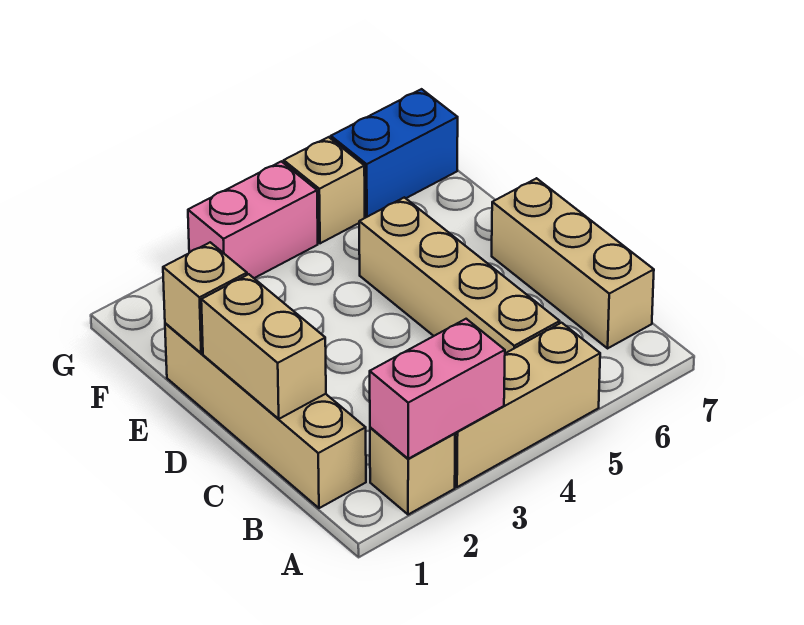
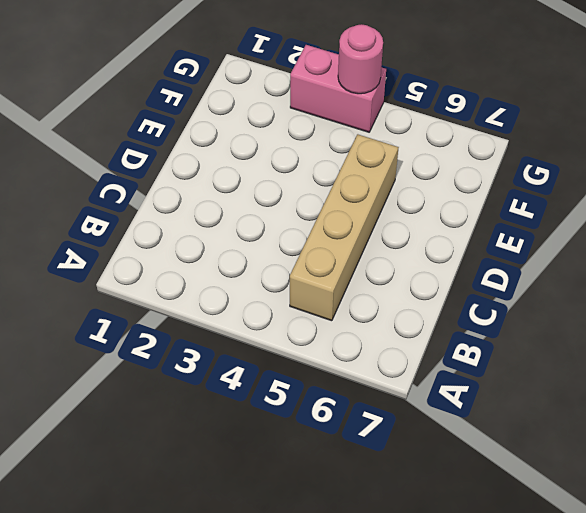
pink round brick G4 level 2 -> none
none -> tan brick A2 level 1
none -> tan brick A3:A5 level 1

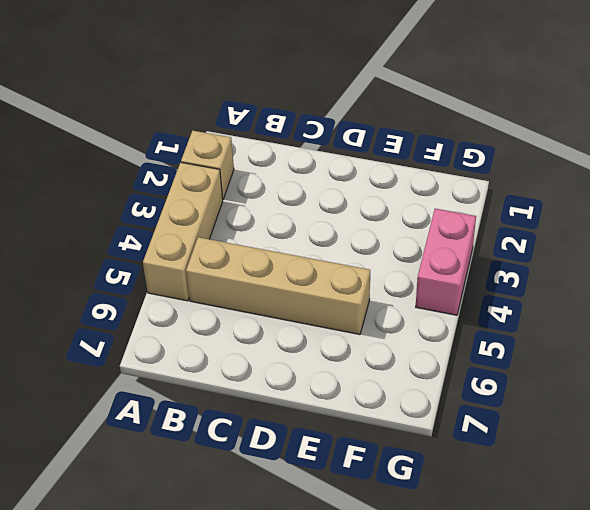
none -> tan brick B1:E1 level 1
none -> tan brick B7:D7 level 1

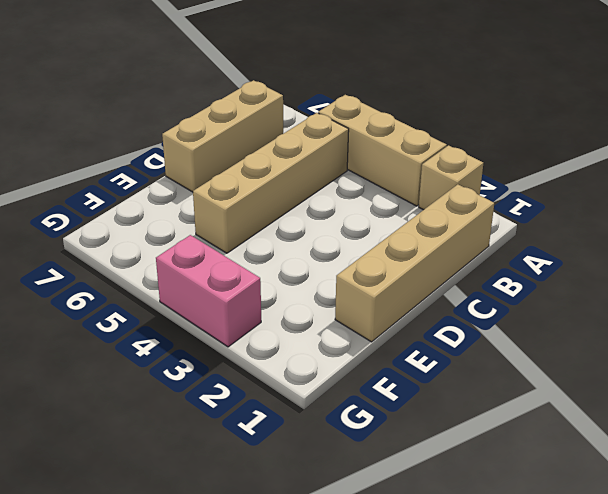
none -> tan brick G5 level 1
none -> blue brick G6:G7 level 1

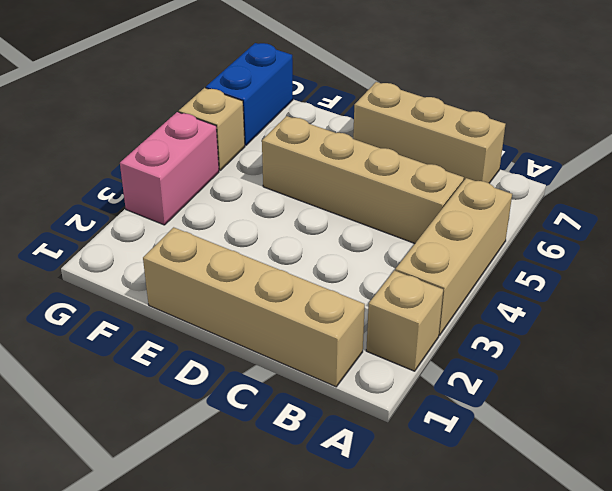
none -> pink brick A2:A3 level 2
none -> tan brick C1:D1 level 2

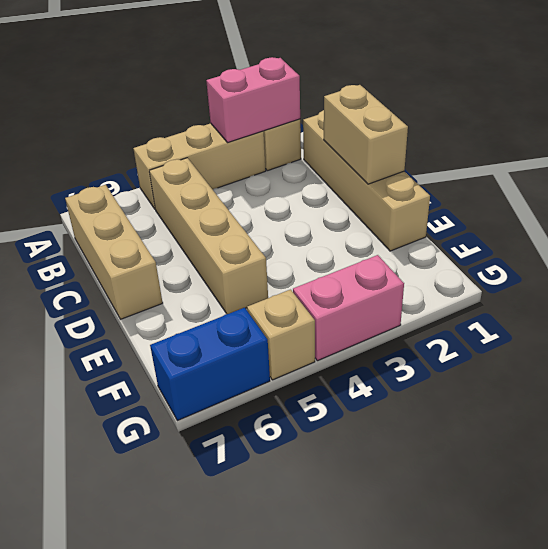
none -> tan brick E1 level 2

